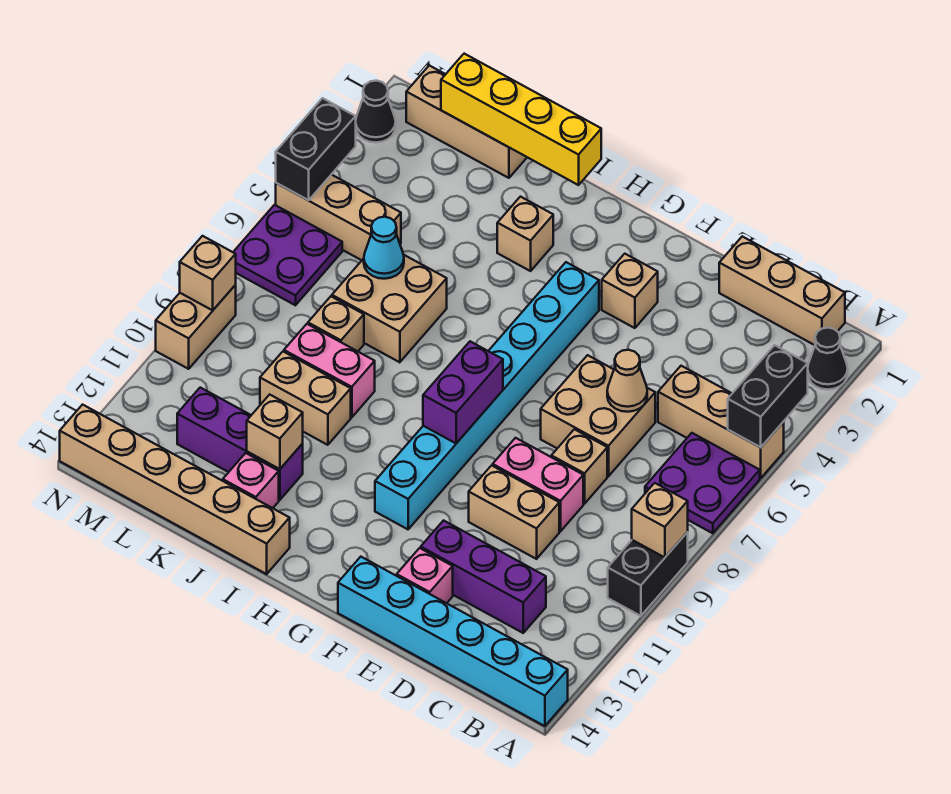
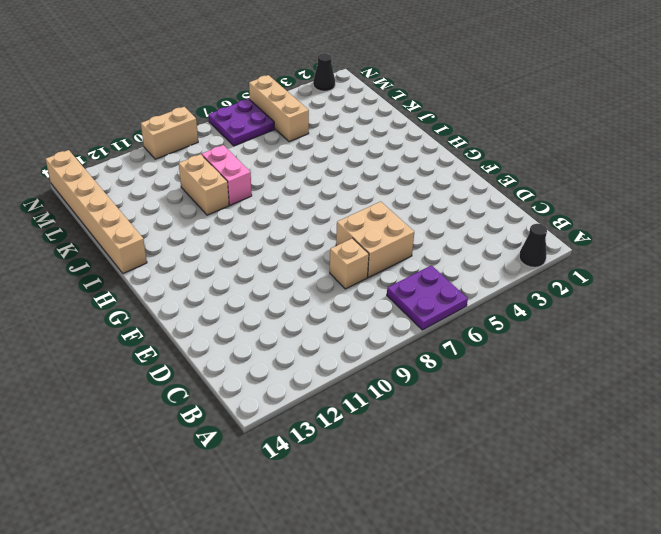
none -> tan brick A5:C5 level 1
none -> black brick A9:A10 level 1
none -> cyan brick A14:F14 level 1
none -> tan brick B1:D1 level 1

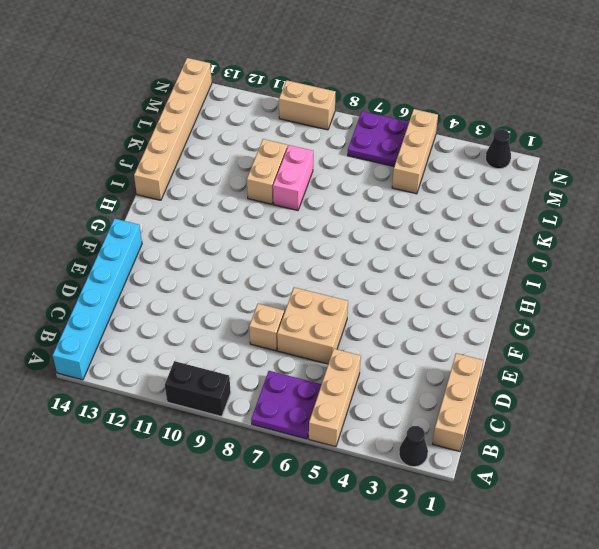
none -> purple brick C12:E12 level 1
none -> pink brick D9:E9 level 1
none -> tan brick D10:E10 level 1
none -> pink brick E13 level 1

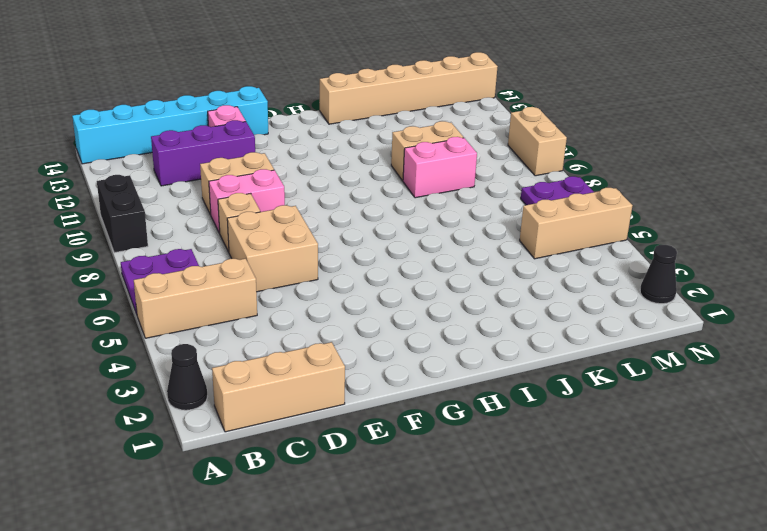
none -> tan brick F3 level 1
none -> cyan brick G4:G11 level 1
none -> tan brick I3 level 1
none -> tan brick J6:K7 level 1

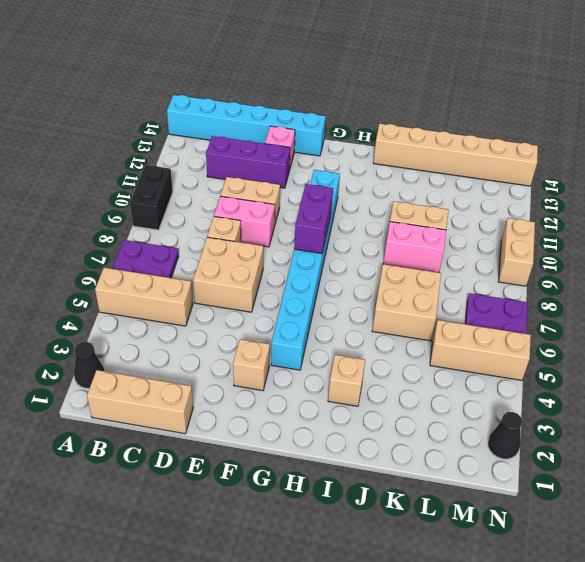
none -> purple brick J12:L12 level 1
none -> pink brick J13 level 1
none -> tan brick K1:M1 level 1
none -> tan brick K8 level 1

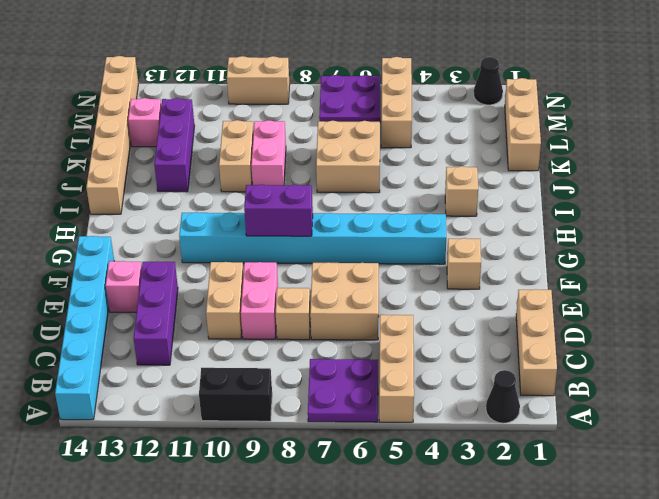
pink brick L13 level 1 -> pink brick J13 level 1
none -> tan brick K8 level 1
none -> black brick A4:A5 level 2
none -> tan brick A9 level 2
none -> tan cone D6 level 2

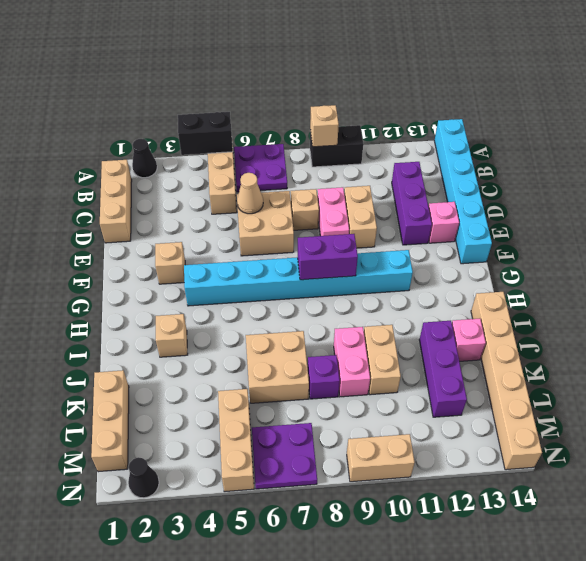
purple brick K8 level 1 -> tan brick K8 level 1
none -> yellow brick I1:L1 level 2
none -> tan brick J12 level 2
none -> cyan cone K6 level 2
none -> black brick N4:N5 level 2

